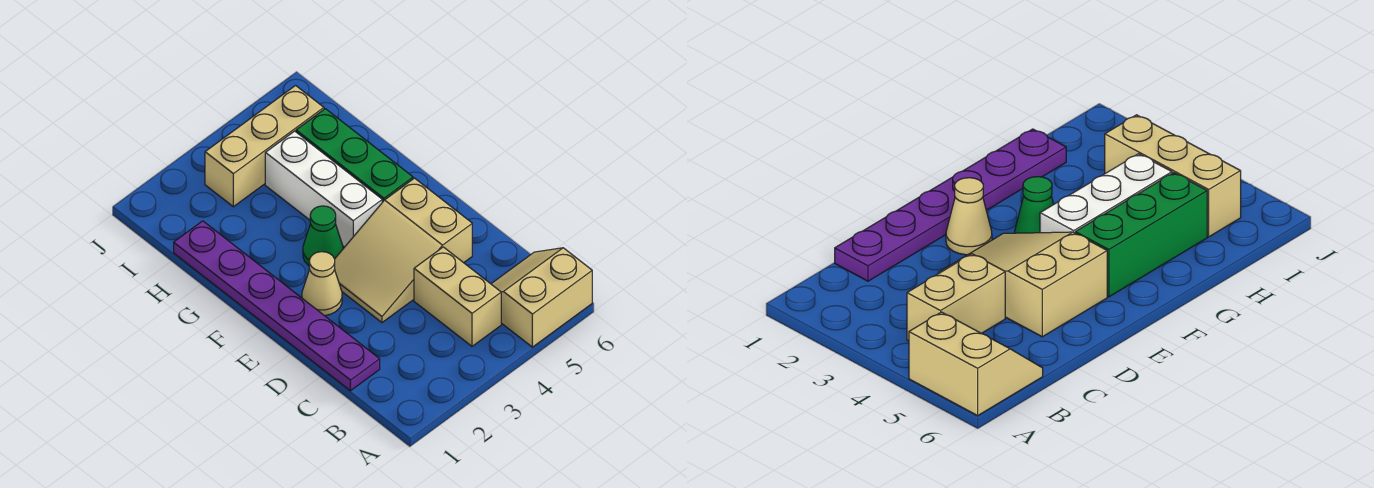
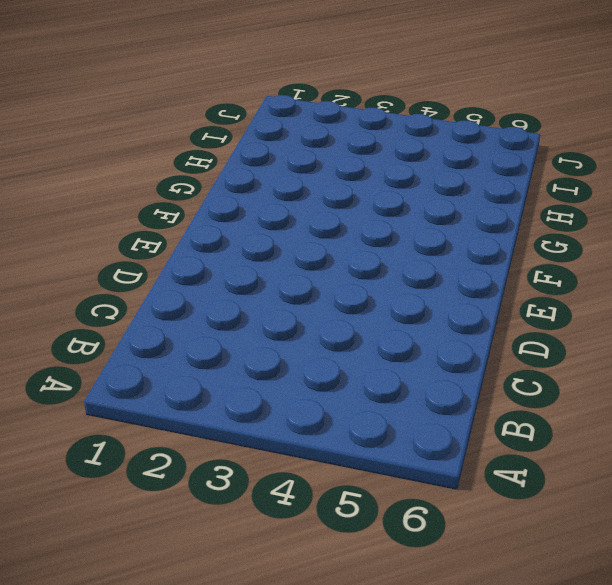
none -> tan slope A5:B6 level 1 top A
none -> tan brick B4:C4 level 1

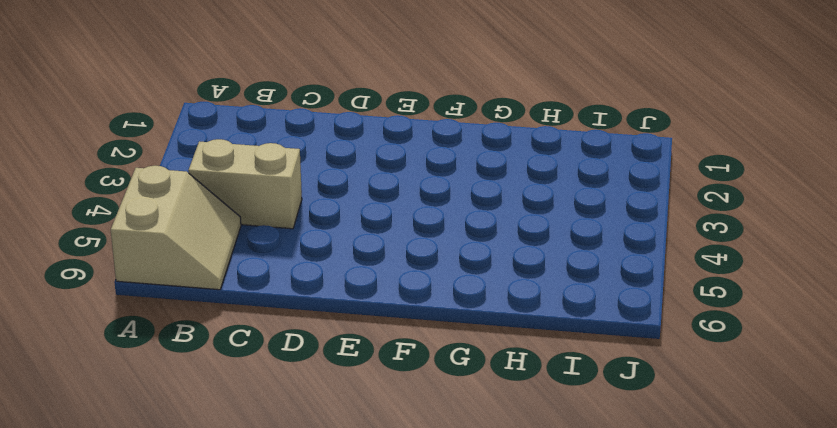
none -> purple plate C1:H1 level 1
none -> tan slope D3:E5 level 1 top 5

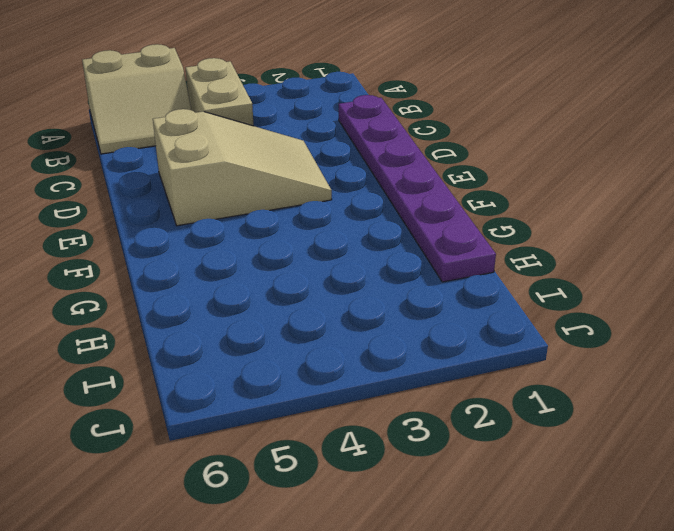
none -> tan cone E2 level 1
none -> green cone F3 level 1

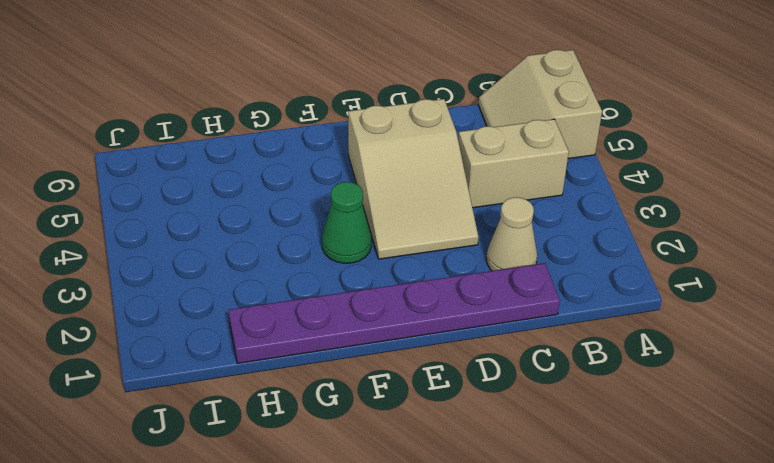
tan cone C2 level 1 -> tan cone E2 level 1
none -> white brick F4:H4 level 1
none -> green brick F5:H5 level 1

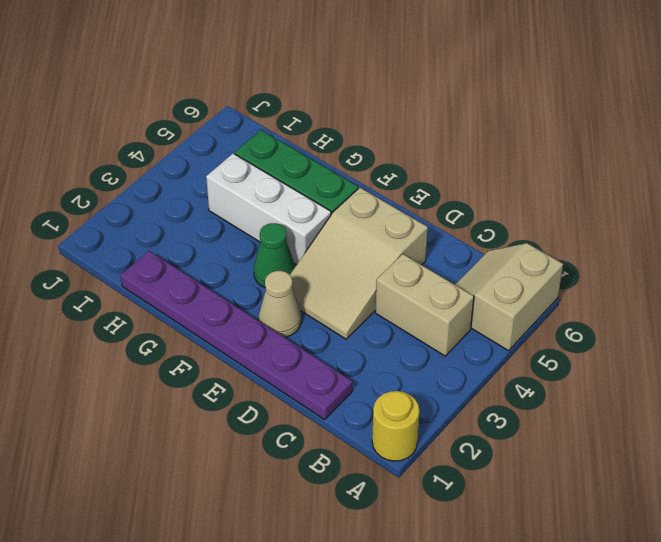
yellow round brick A1 level 1 -> none
none -> tan brick I3:I5 level 1

